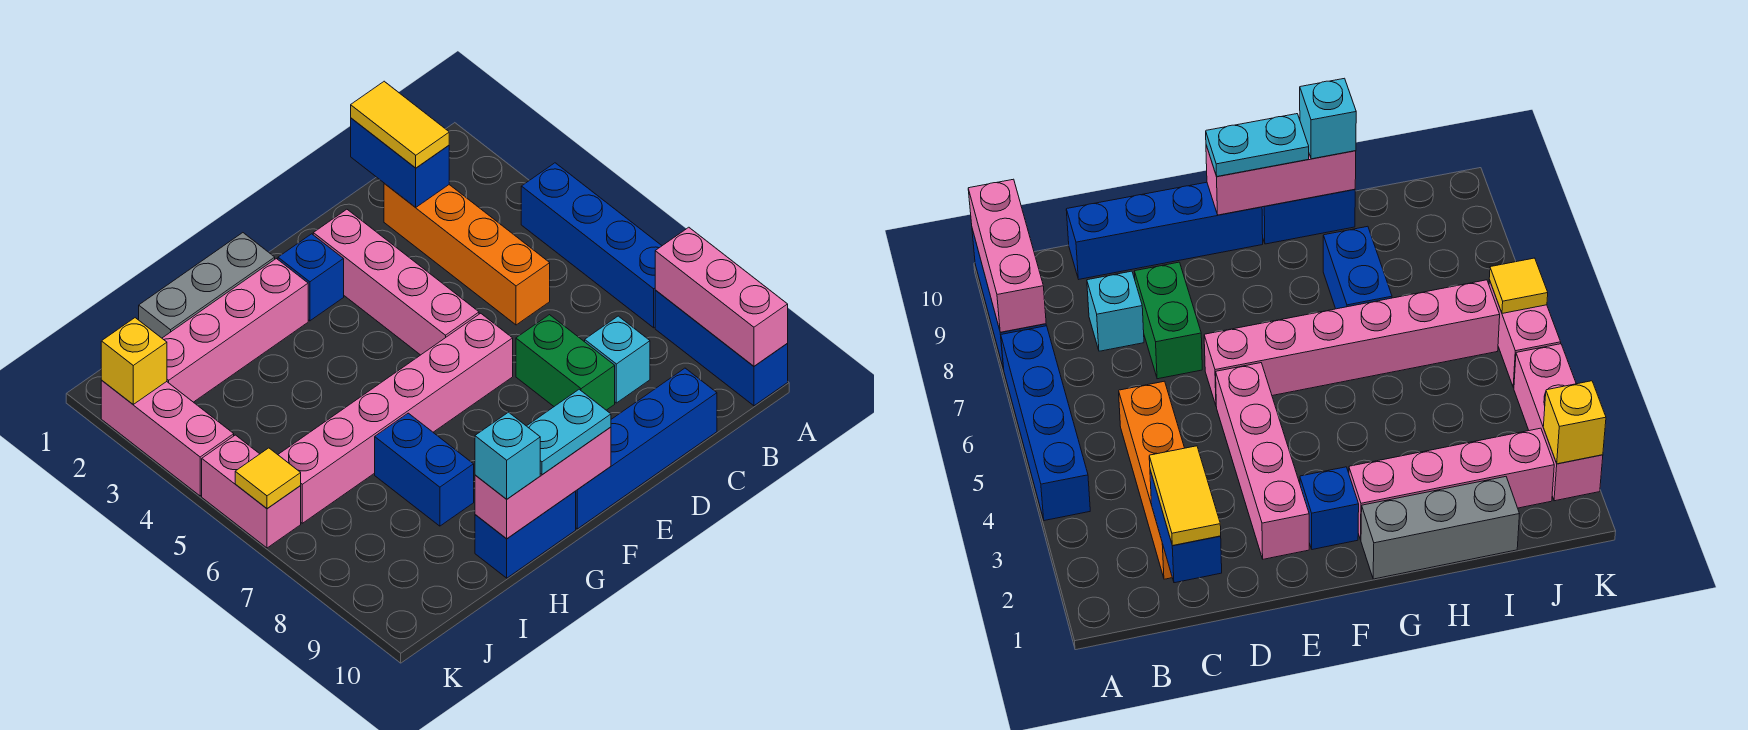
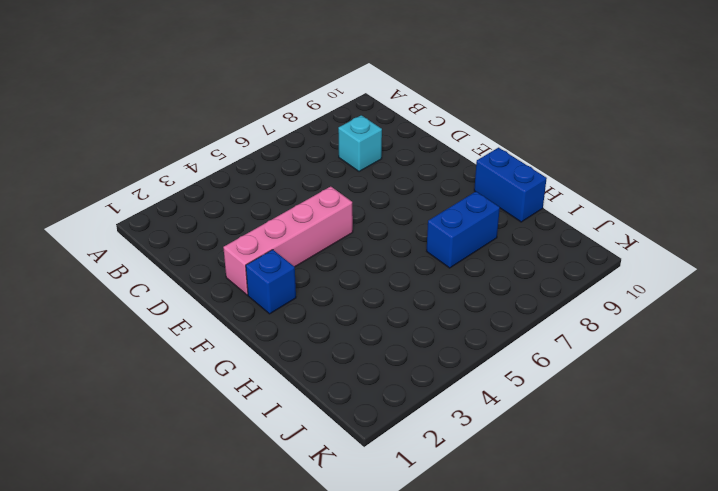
none -> blue brick A4:A7 level 1
none -> blue brick A8:A10 level 1
none -> orange brick C2:C5 level 1

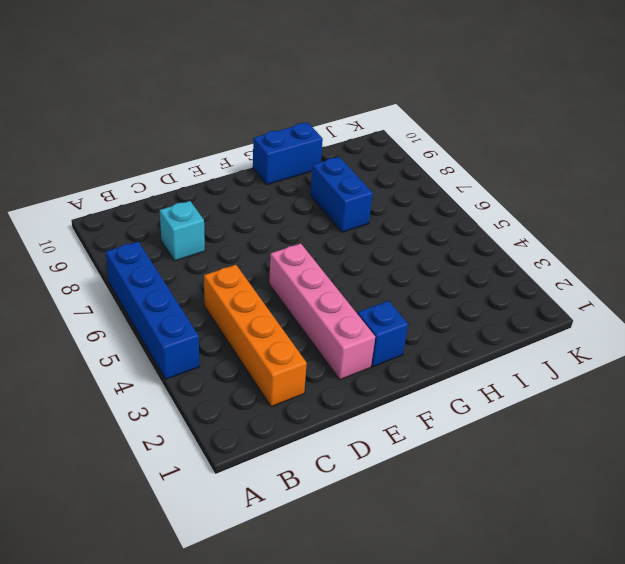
none -> blue brick A8:A10 level 1
none -> blue brick C10:F10 level 1
none -> green brick D7:D8 level 1

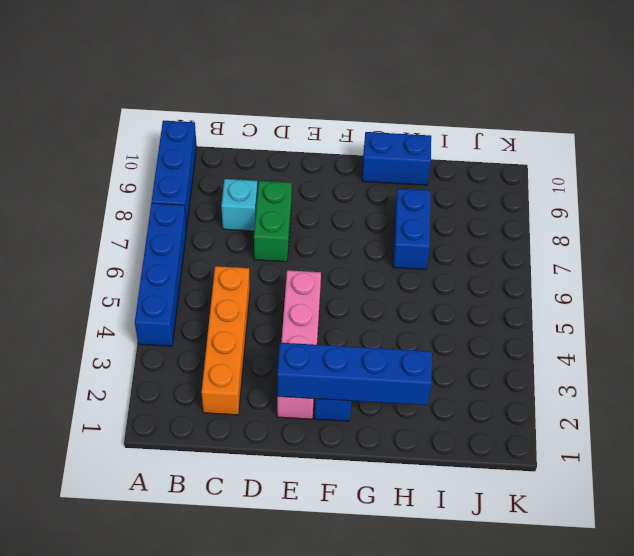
blue brick E2:H2 level 2 -> blue brick C10:F10 level 1
none -> pink brick E6:J6 level 1
none -> grey brick G1:I1 level 1
none -> pink brick G2:J2 level 1

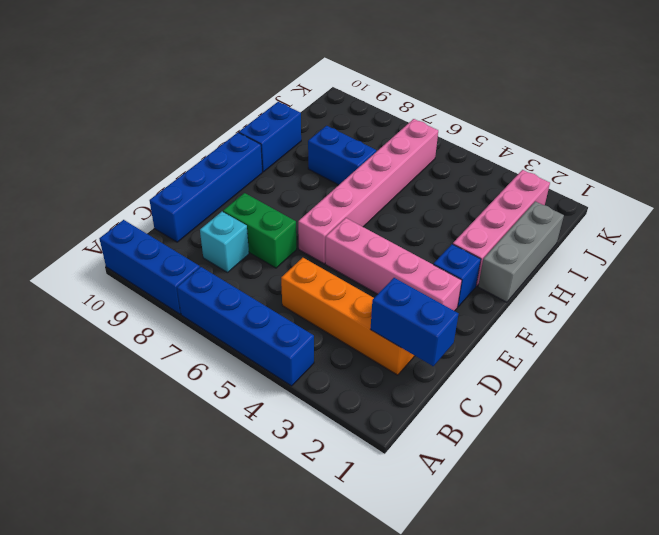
none -> pink brick K2:K4 level 1
none -> pink brick K5:K6 level 1
none -> pink brick A8:A10 level 2

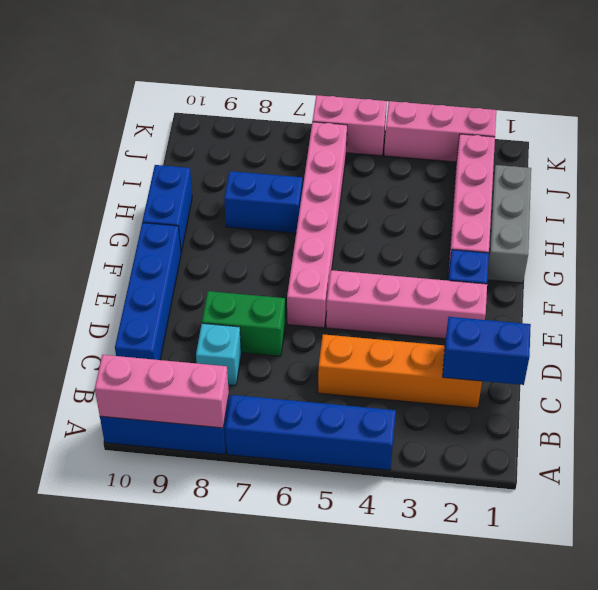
none -> pink brick F10:H10 level 2
none -> yellow brick K2 level 2
none -> yellow tile K6 level 2

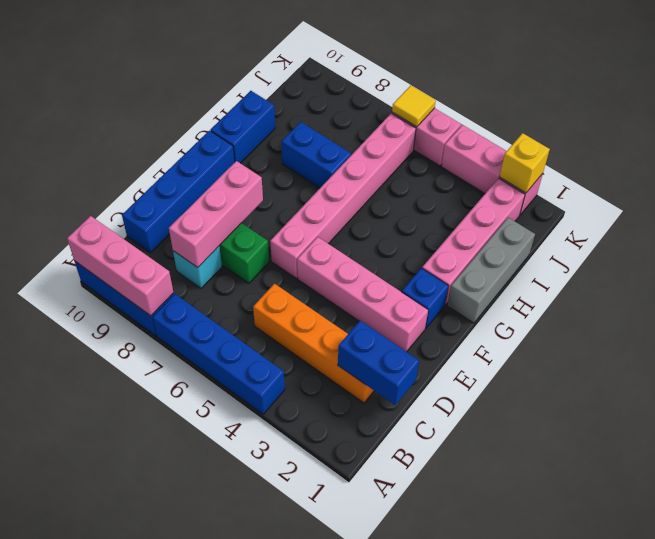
pink brick C8:E8 level 2 -> pink brick F10:H10 level 2
none -> yellow tile C1:C2 level 3
none -> cyan plate F10:G10 level 3
none -> cyan brick H10 level 3

